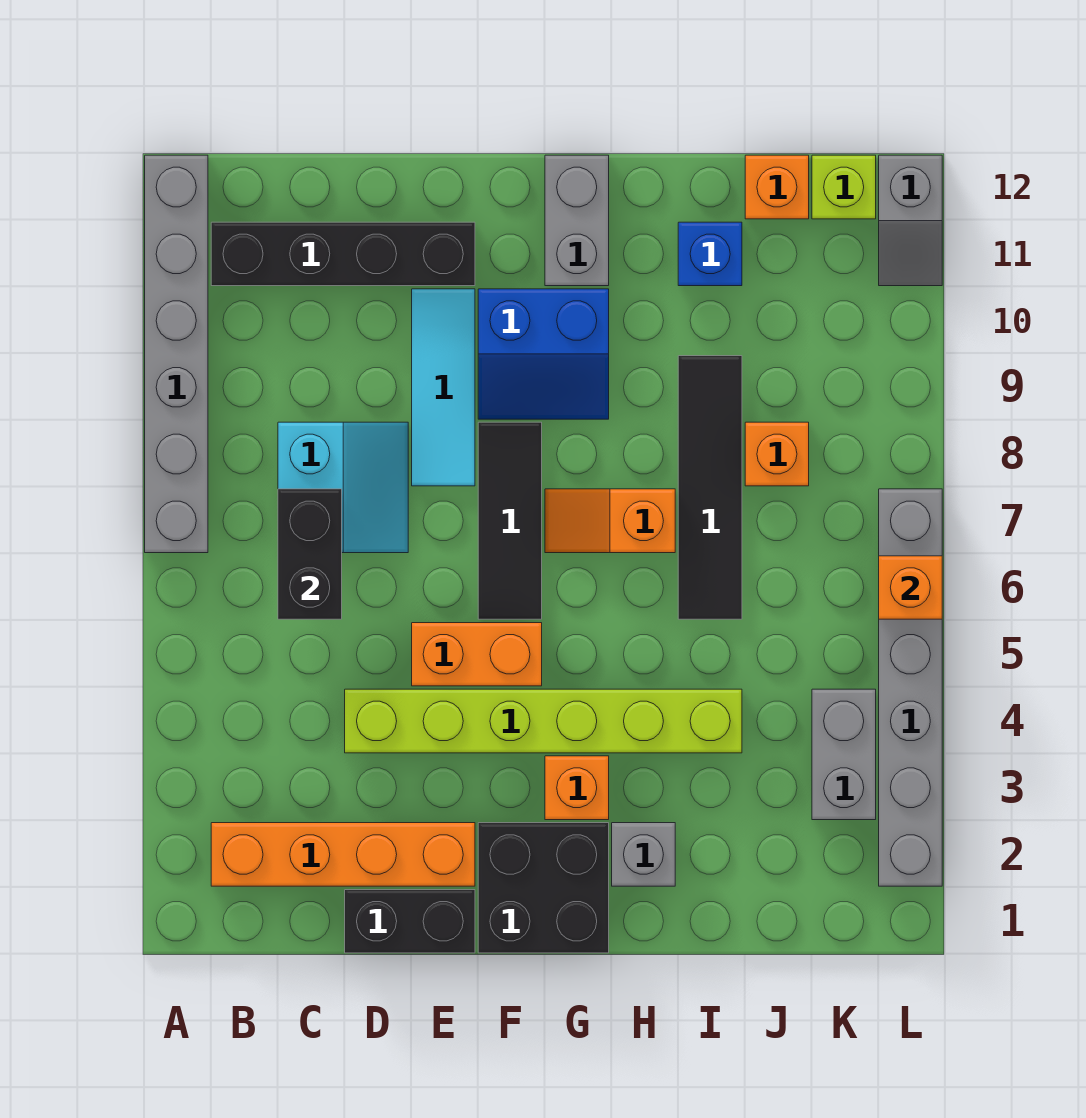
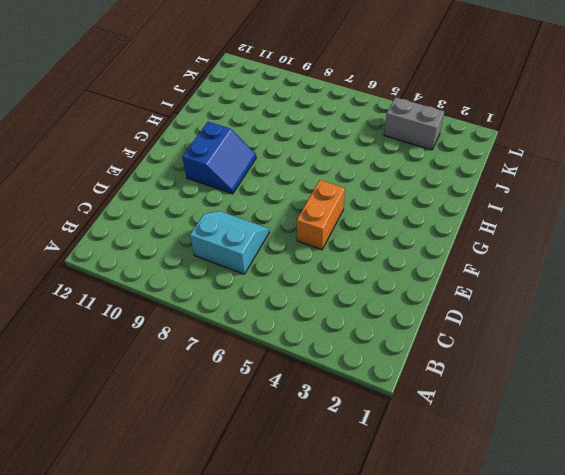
none -> grey brick A7:A12 level 1
none -> orange brick B2:E2 level 1
none -> black brick B11:E11 level 1

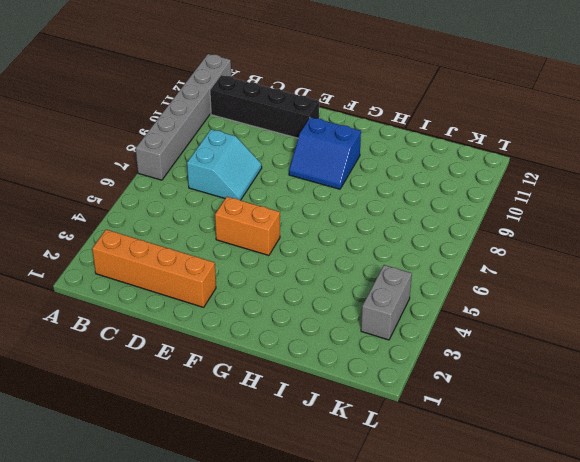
none -> black brick D1:E1 level 1
none -> lime brick D4:I4 level 1
none -> cyan tile E8:E10 level 1

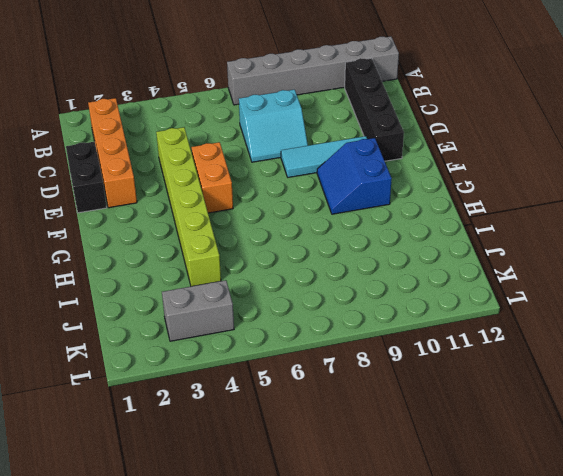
none -> black brick F1:G2 level 1
none -> black tile F6:F8 level 1
none -> orange brick G3 level 1

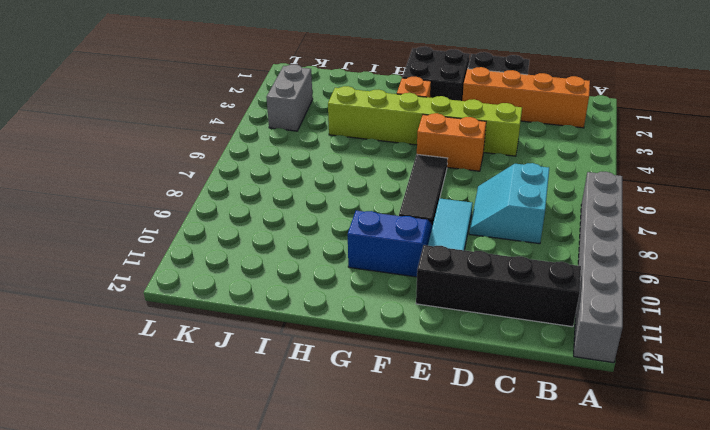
none -> orange slope G7:H7 level 1 top H
none -> grey brick G11:G12 level 1
none -> grey brick H2 level 1

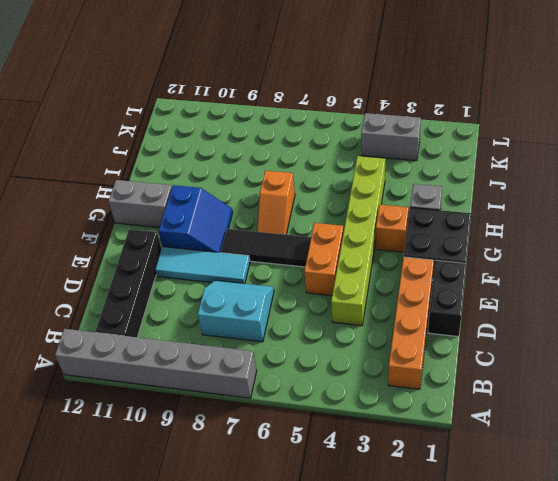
none -> black tile I6:I9 level 1
none -> blue brick I11 level 1
none -> orange brick J8 level 1

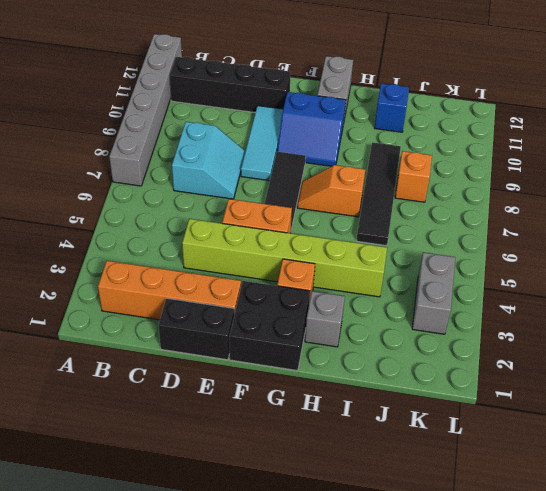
none -> orange brick J12 level 1
none -> lime brick K12 level 1
none -> grey brick L2:L7 level 1

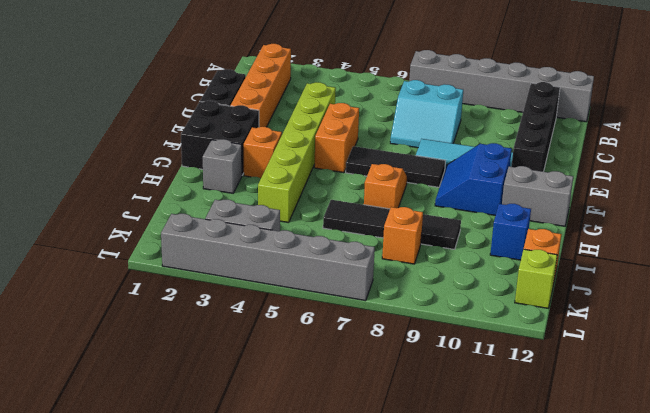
none -> grey slope L11:L12 level 1 top 12
none -> black brick C6:C7 level 2
none -> orange brick L6 level 2

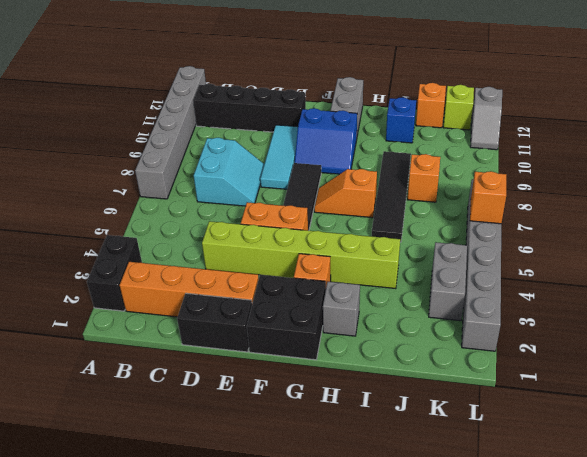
black brick A2:A3 level 1 -> black brick C6:C7 level 2

